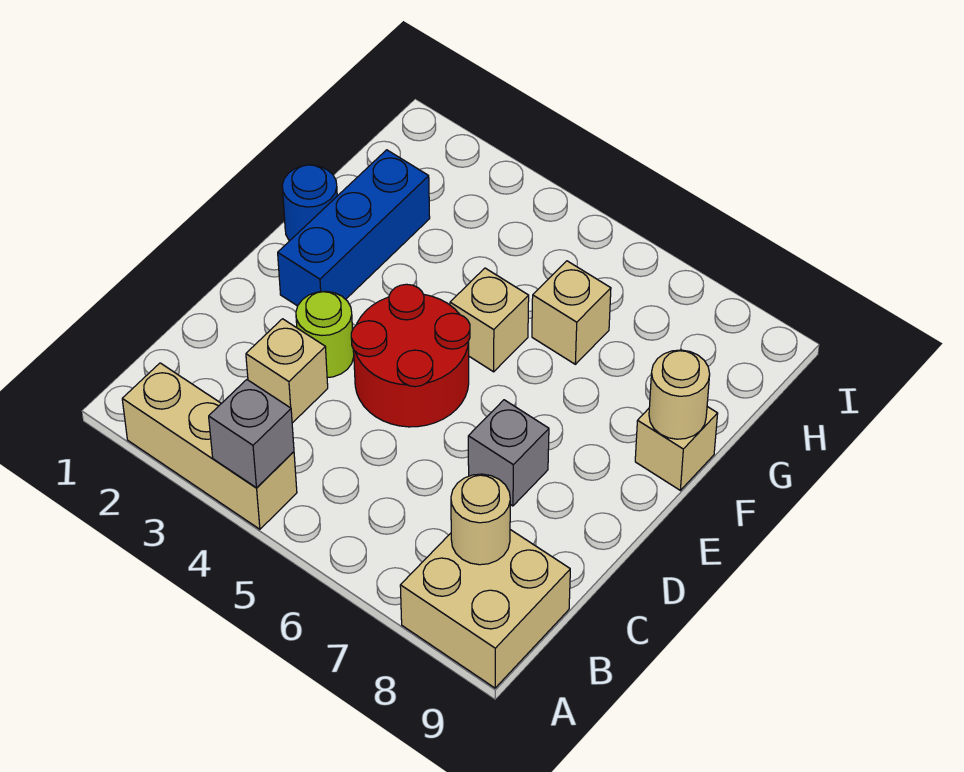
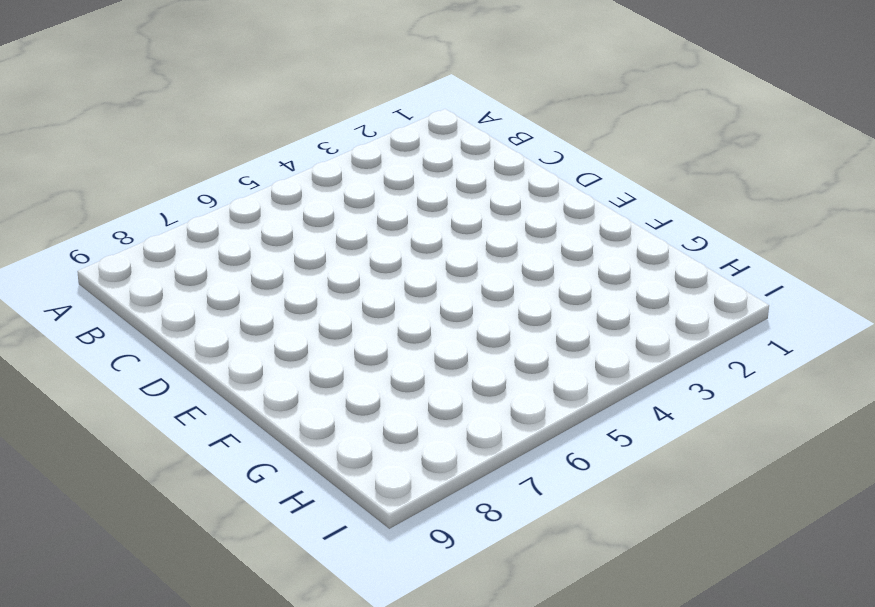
none -> tan brick A2:A4 level 1
none -> tan brick A8:B9 level 1
none -> tan brick C3 level 1

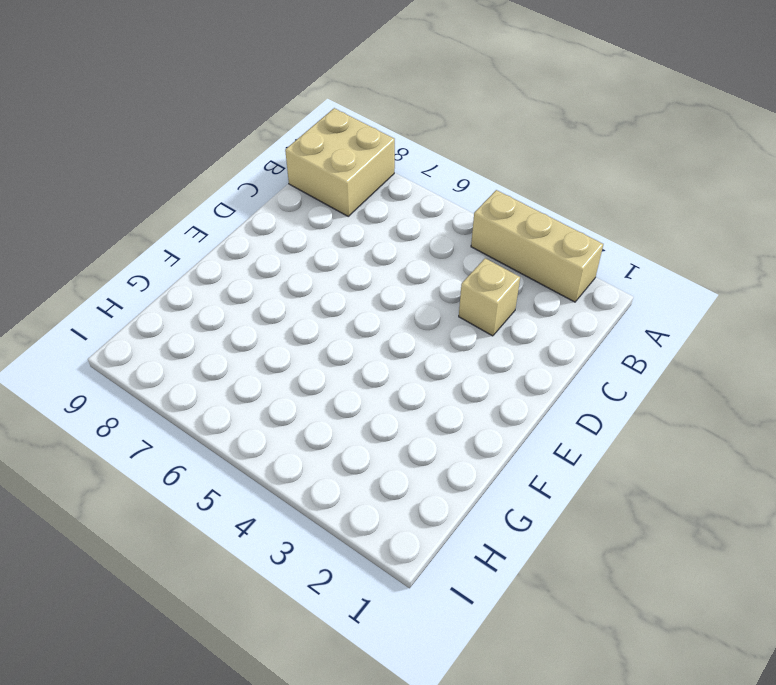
none -> lime round brick D3 level 1
none -> red round brick D4:E5 level 1
none -> grey brick D7 level 1

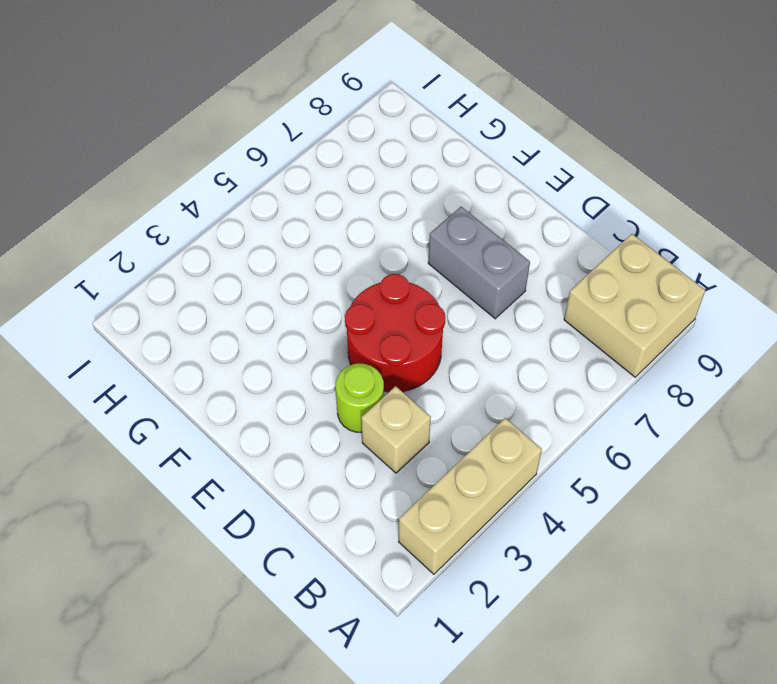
grey brick D7:E7 level 1 -> grey brick D7 level 1
none -> blue brick E2:G2 level 1
none -> blue round brick F1 level 1
none -> tan brick F5 level 1

